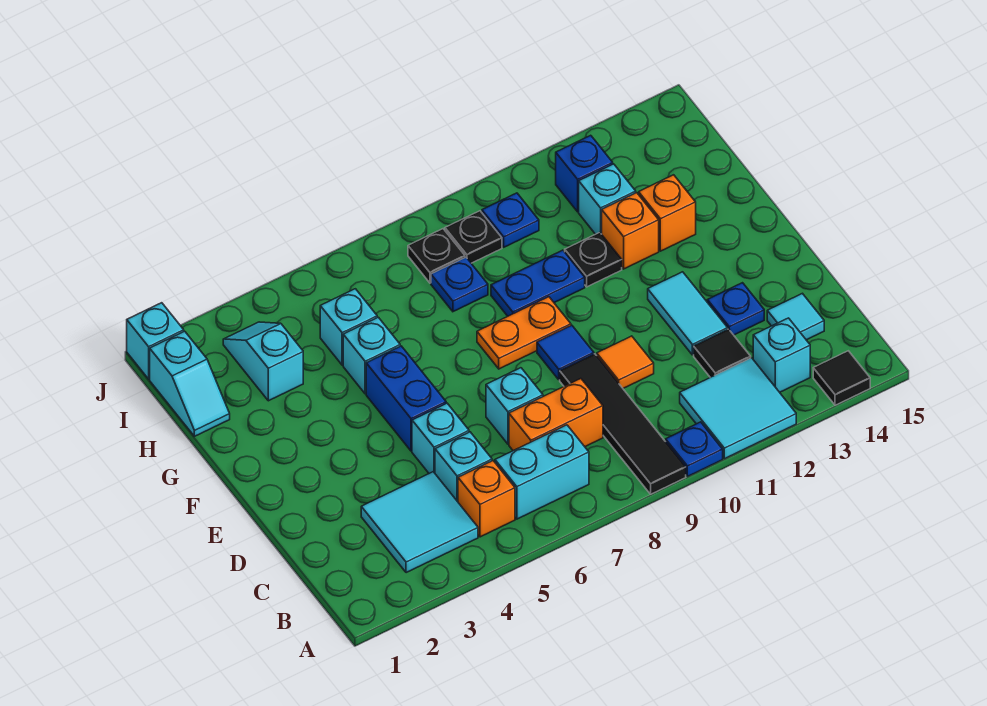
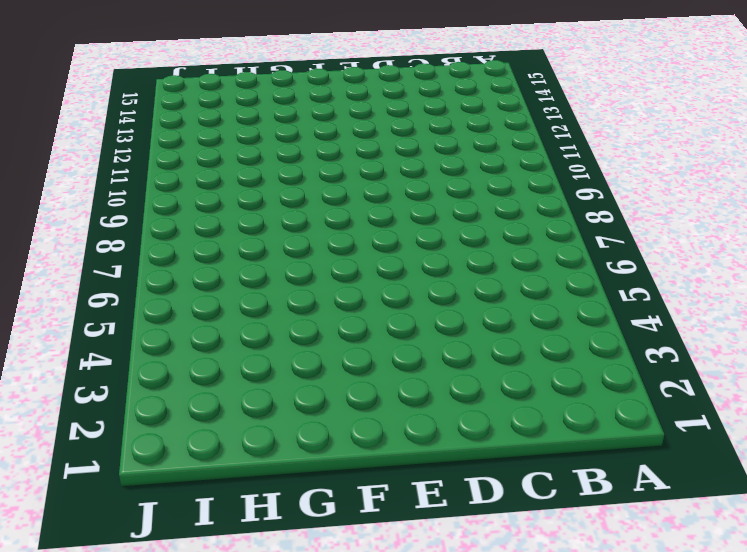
none -> black tile A9:D9 level 1
none -> blue plate A10 level 1
none -> cyan tile A11:B12 level 1
none -> black tile A14 level 1

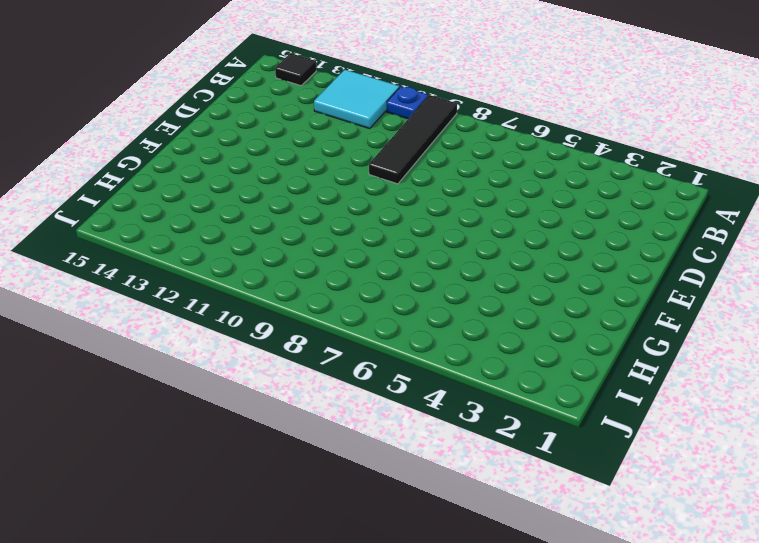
none -> cyan tile B3:C4 level 1
none -> orange brick B5 level 1
none -> cyan brick B6:B7 level 1
none -> cyan brick B13 level 1

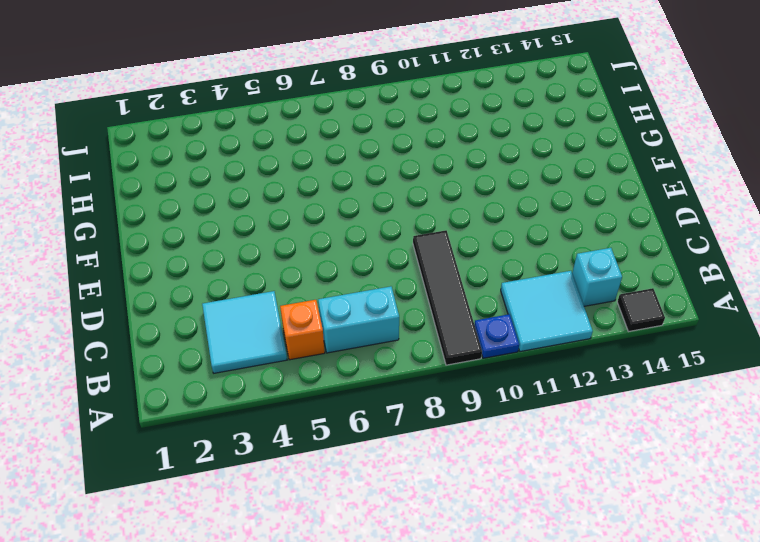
none -> cyan brick C5 level 1
none -> orange brick C7:C8 level 1
none -> black tile C12 level 1
none -> cyan tile C14 level 1

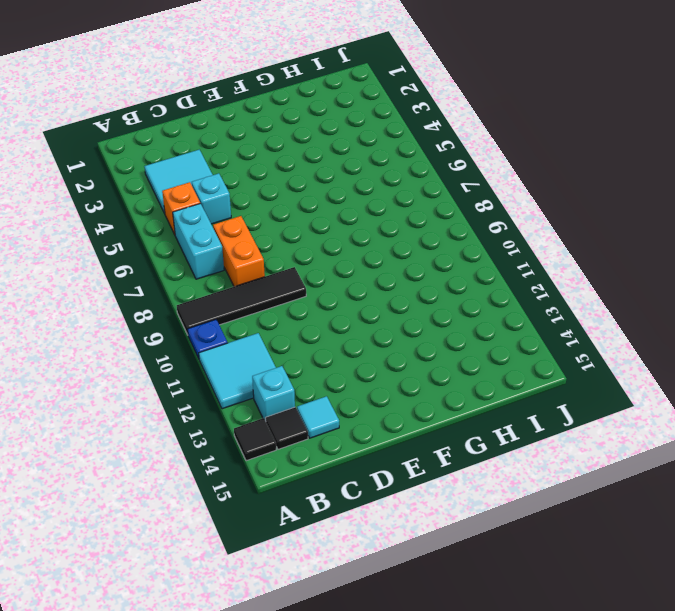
black tile B14 level 1 -> black tile C12 level 1
none -> cyan brick D5 level 1
none -> cyan brick D7 level 1
none -> orange tile D10 level 1
none -> cyan tile D12:E12 level 1

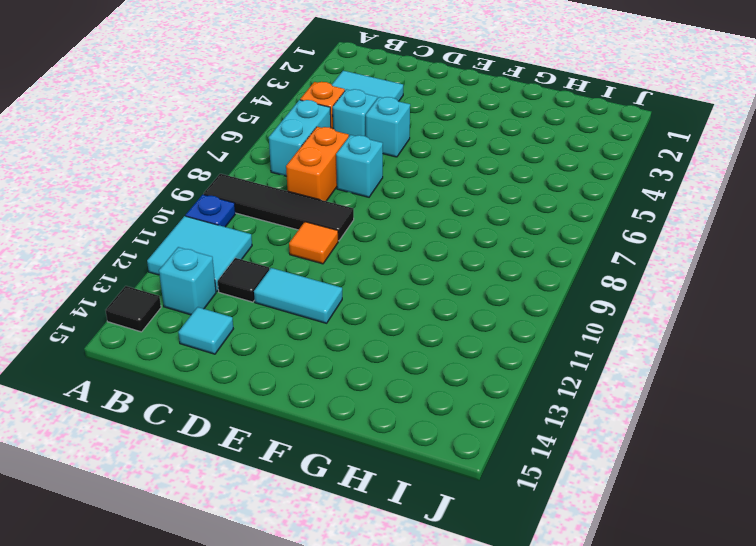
none -> blue plate D13 level 1
none -> blue brick E5:F5 level 1
none -> blue tile E9 level 1
none -> orange plate F8:F9 level 1

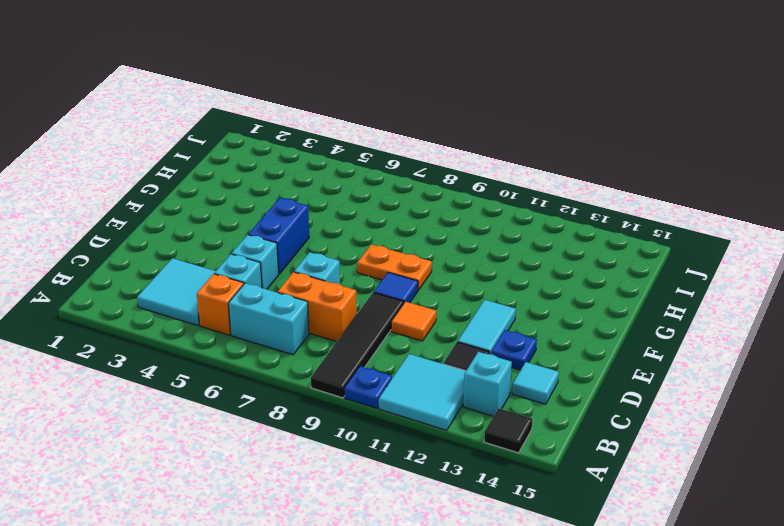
none -> cyan brick G5 level 1
none -> blue plate G9:G10 level 1
none -> black plate G11 level 1
none -> orange brick G12 level 1

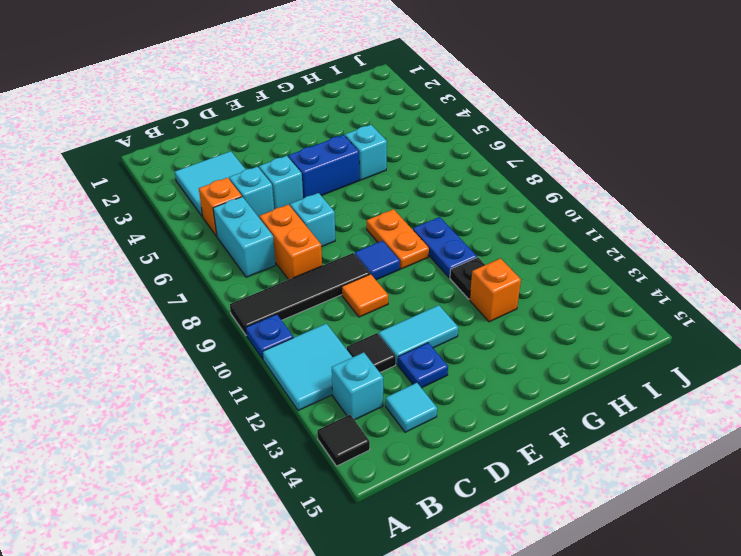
none -> orange brick G13 level 1
none -> cyan slope H1:I1 level 1 top I
none -> cyan slope H3:I3 level 1 top H
none -> cyan brick H5 level 1

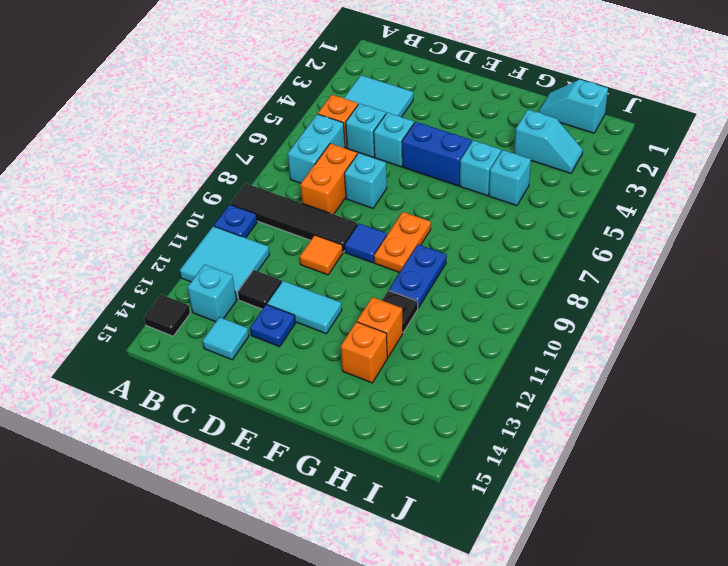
none -> blue plate H8 level 1
none -> cyan brick H12 level 1
none -> black plate I8 level 1
none -> black plate I9 level 1

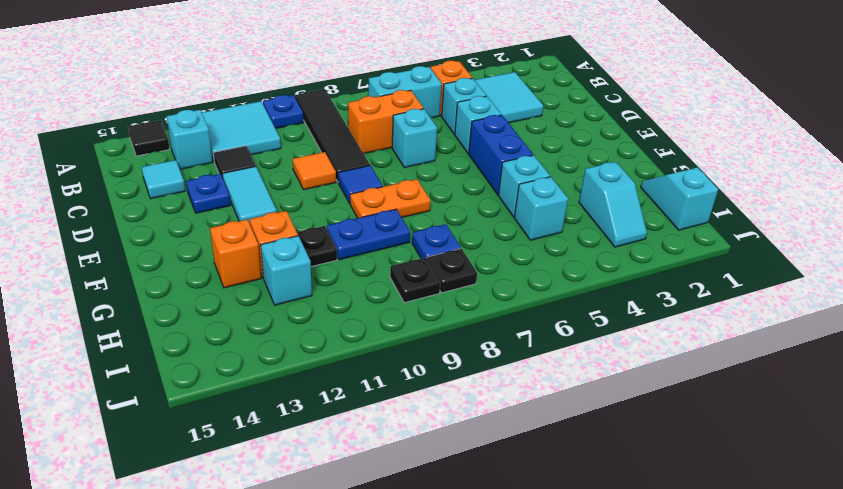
none -> blue plate I10 level 1
none -> blue brick I12 level 1
none -> cyan brick J1 level 1

